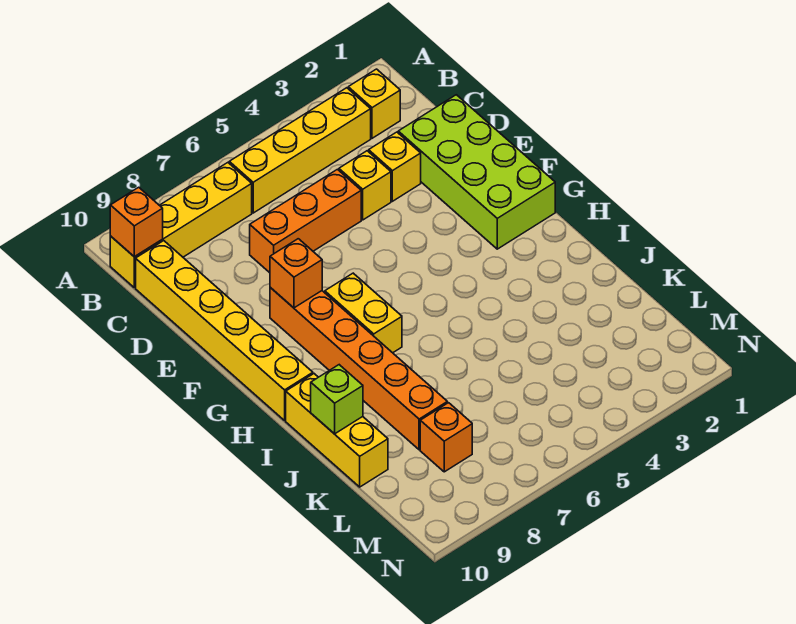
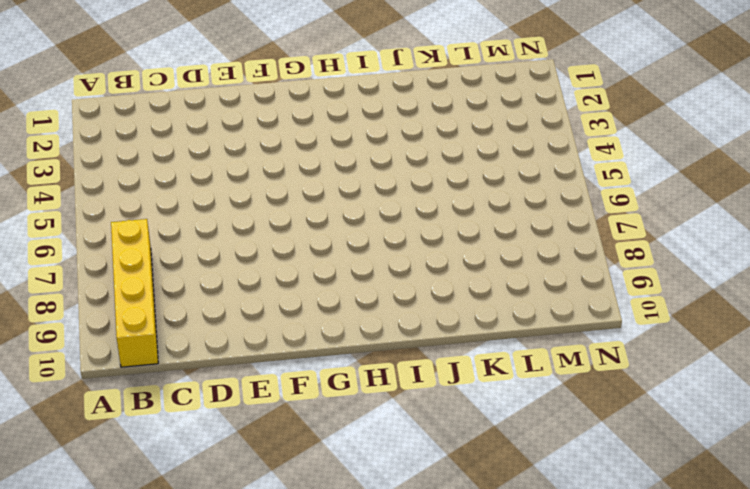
none -> yellow brick B2 level 1
none -> yellow brick B3:B6 level 1
none -> yellow brick C10:H10 level 1

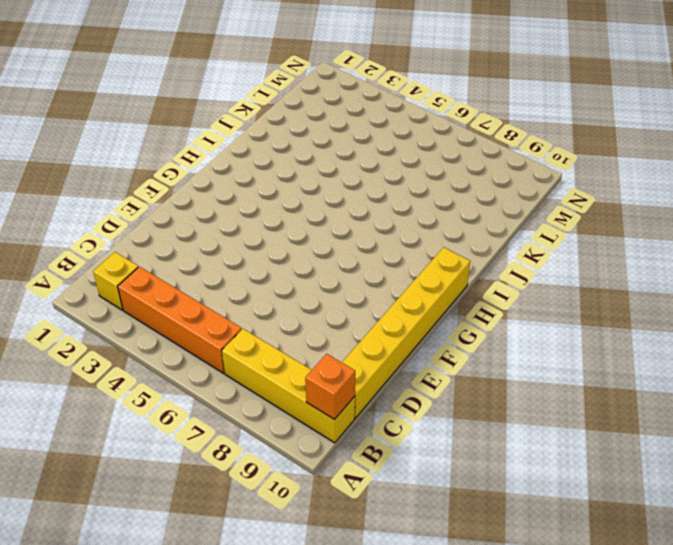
orange brick B3:B6 level 1 -> yellow brick B3:B6 level 1
none -> lime brick D1:G2 level 1
none -> yellow brick D3 level 1
none -> yellow brick D4 level 1

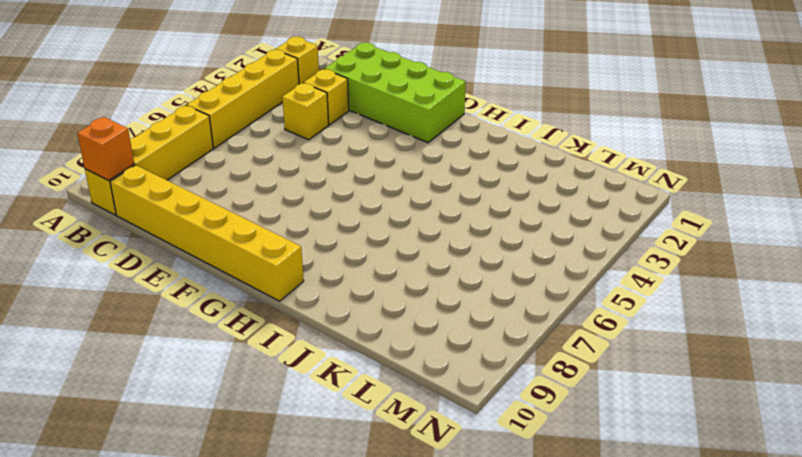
none -> orange brick D5:D7 level 1
none -> orange brick F8:K8 level 1
none -> yellow brick G7:H7 level 1

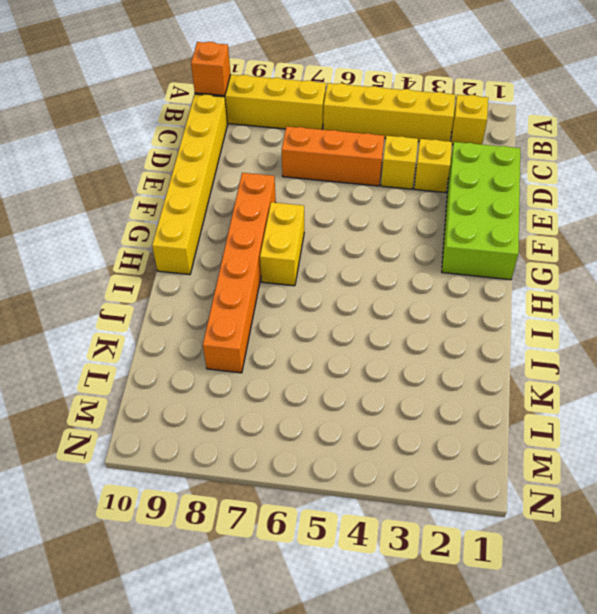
none -> yellow brick I10:K10 level 1
none -> orange brick L8 level 1
none -> orange brick F8 level 2

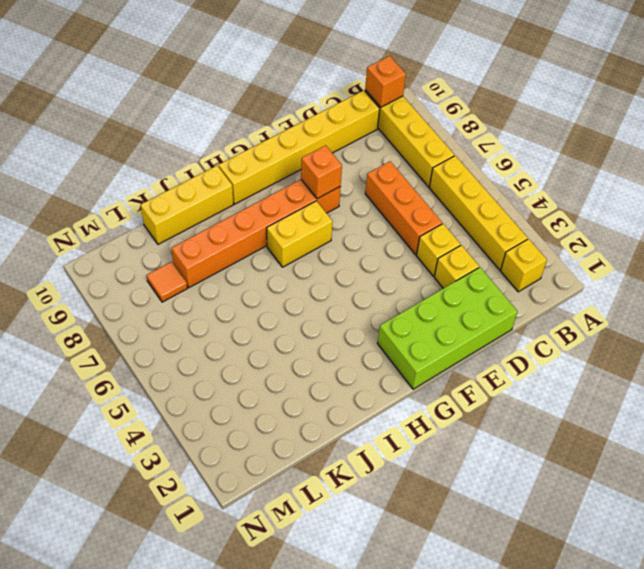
orange tile L8 level 1 -> orange brick L8 level 1
none -> lime brick J10 level 2

